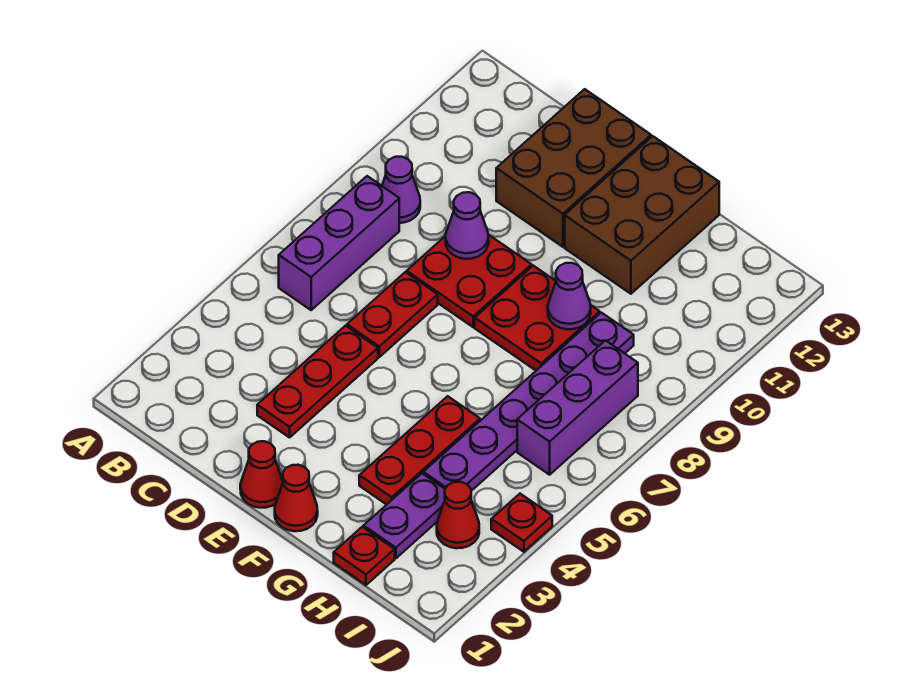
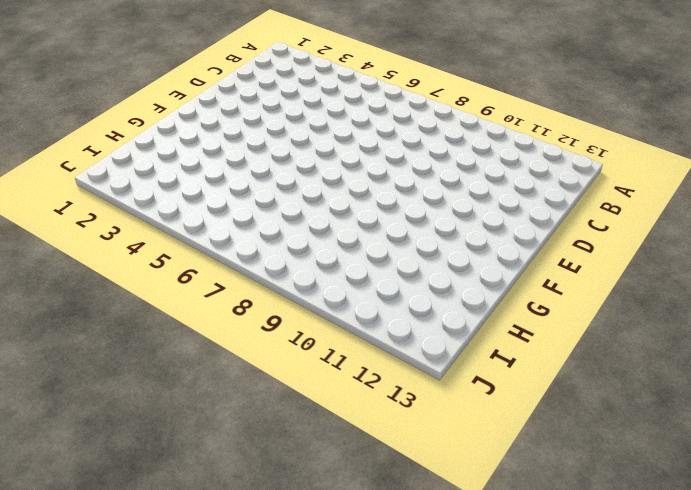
none -> purple brick B6:B8 level 1
none -> purple cone B9 level 1
none -> red plate D3:D5 level 1

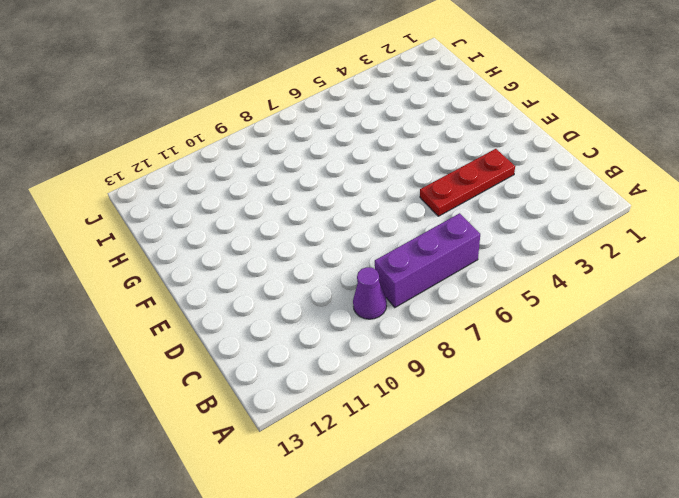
none -> red plate D6:D7 level 1
none -> red plate D8:E9 level 1
none -> brown brick D11:E13 level 1

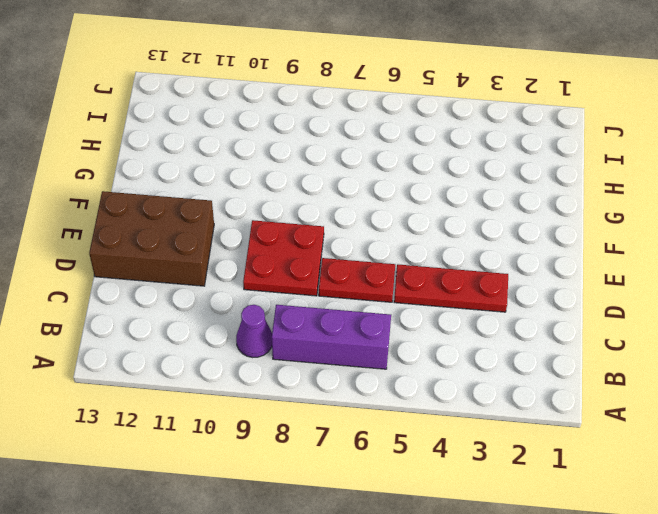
none -> red cone E1 level 1
none -> red cone F1 level 1
none -> red plate F8:G9 level 1

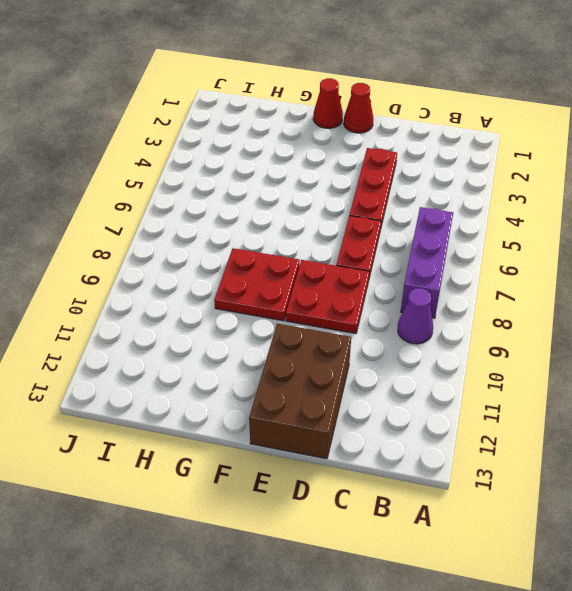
none -> brown brick F11:G13 level 1
none -> red plate G3:G5 level 1
none -> red plate H1 level 1

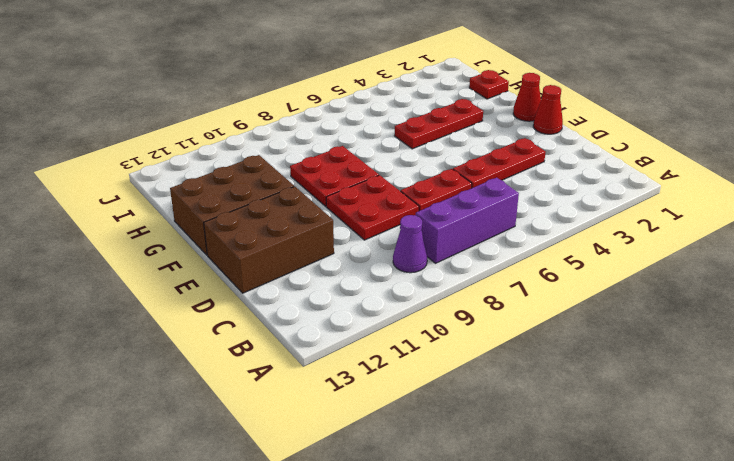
none -> purple plate H2:H3 level 1
none -> purple plate H4:H9 level 1
none -> red cone I3 level 1

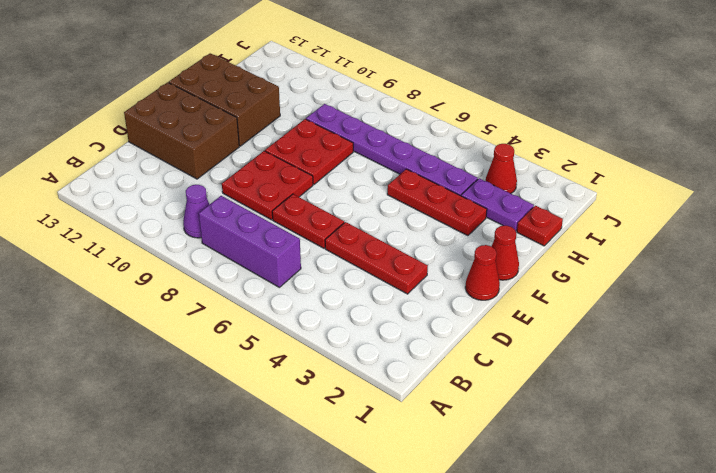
none -> purple brick I6:I8 level 1
none -> red plate J4 level 1
none -> purple cone D9 level 2

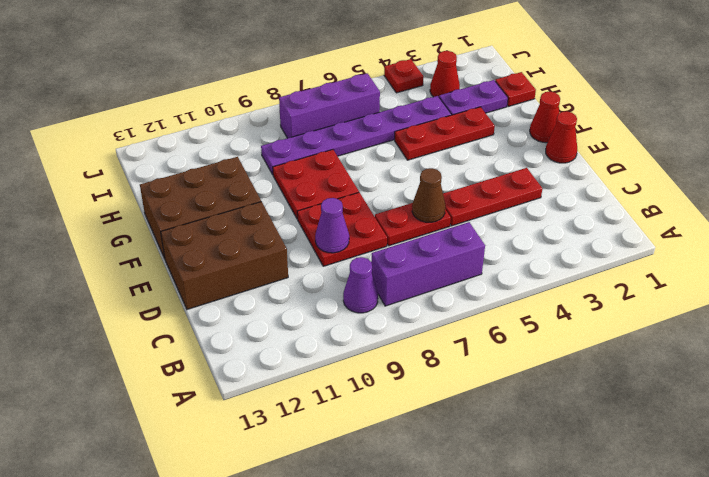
brown cone D6 level 2 -> none
none -> purple cone G9 level 2

